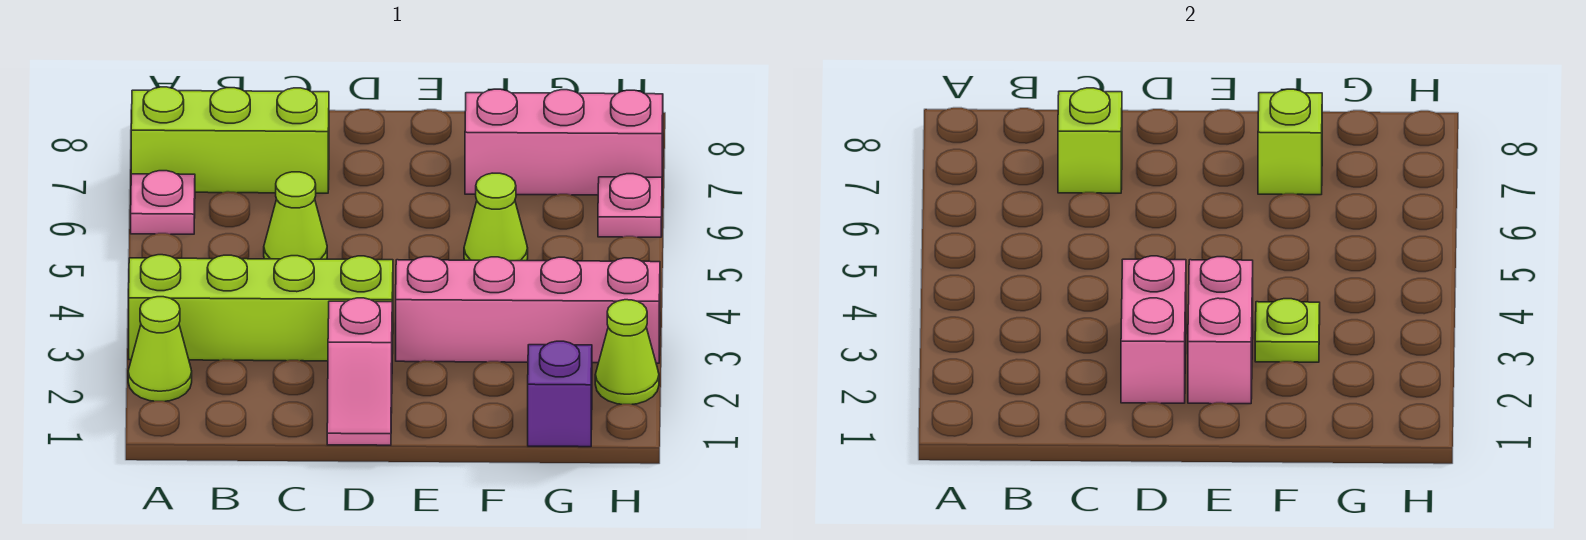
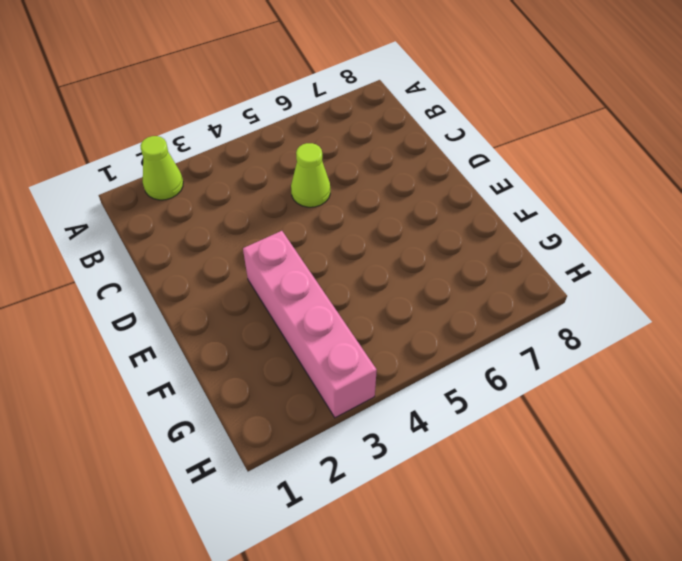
none -> lime brick A3:D3 level 1
none -> pink plate A6 level 1
none -> lime brick A7:C7 level 1

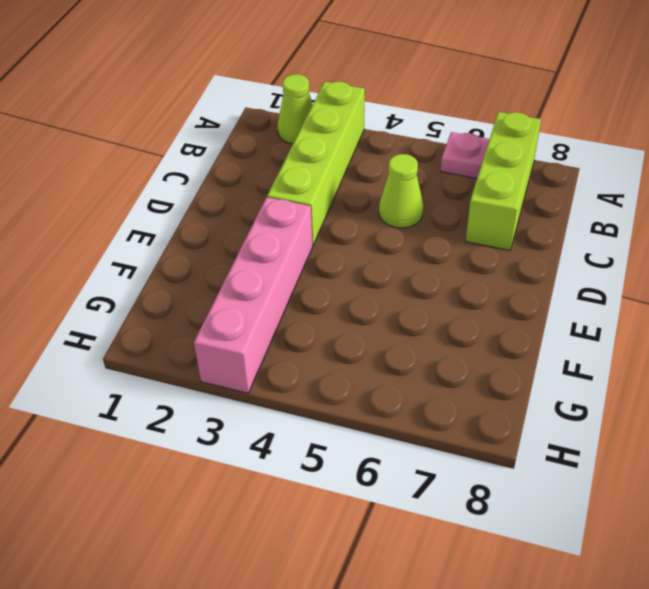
none -> pink slope D1:D2 level 1 top 2
none -> lime cone F5 level 1
none -> pink brick F7:H7 level 1

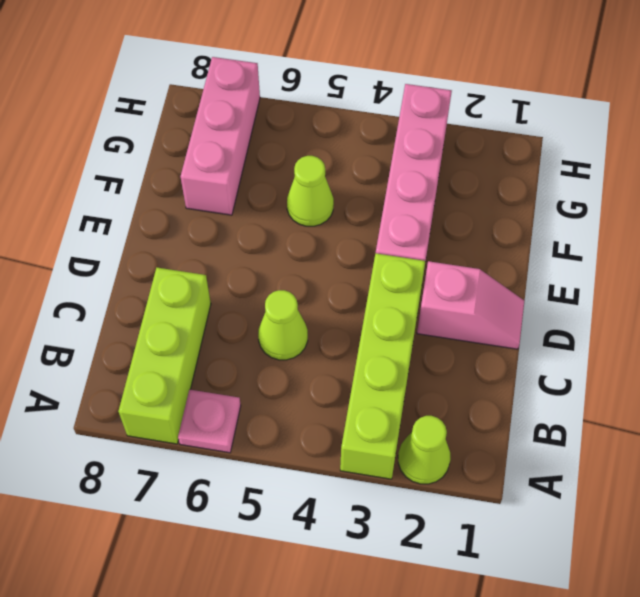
none -> purple brick G1 level 1
none -> lime cone H2 level 1
none -> pink plate H6 level 1

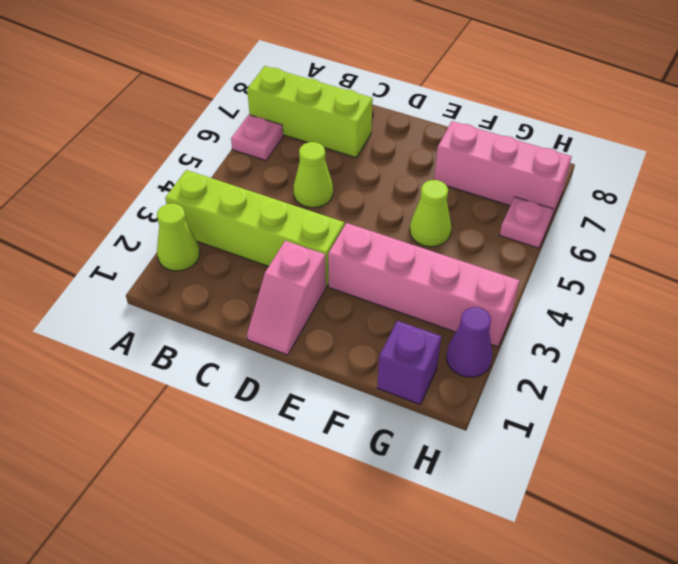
purple cone H2 level 1 -> lime cone H2 level 1
none -> lime brick C7 level 2
none -> pink brick D2:D3 level 2
none -> pink brick E2:E3 level 2

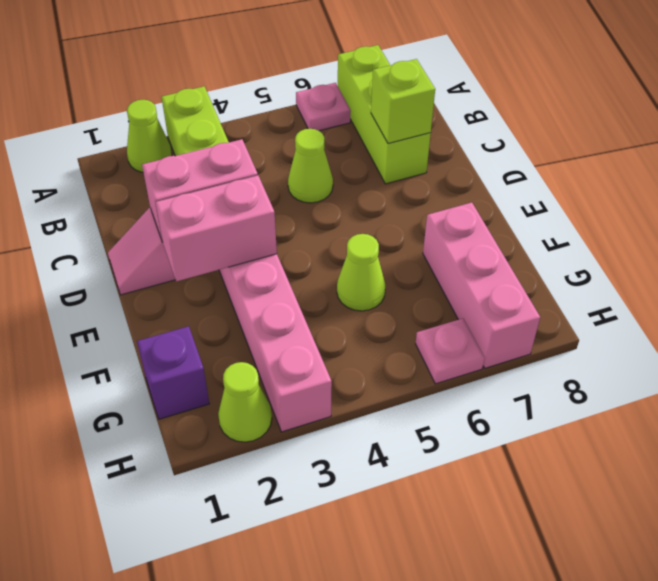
none -> lime plate F3 level 2
none -> lime brick F7 level 2

